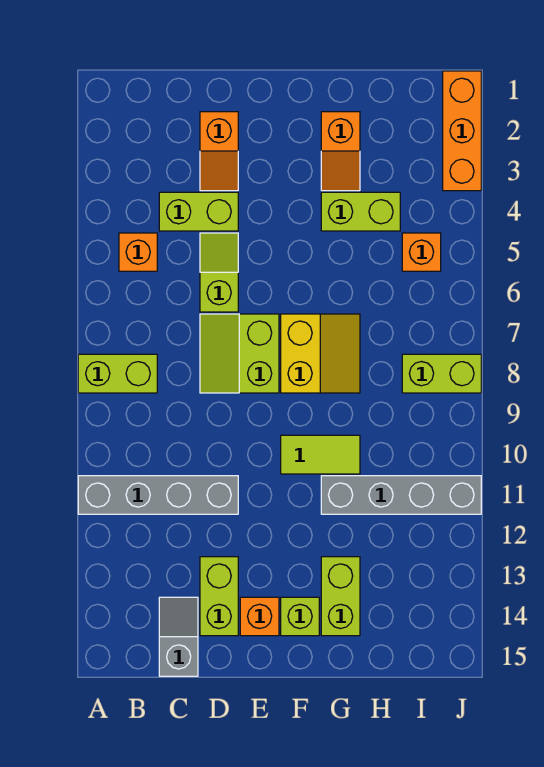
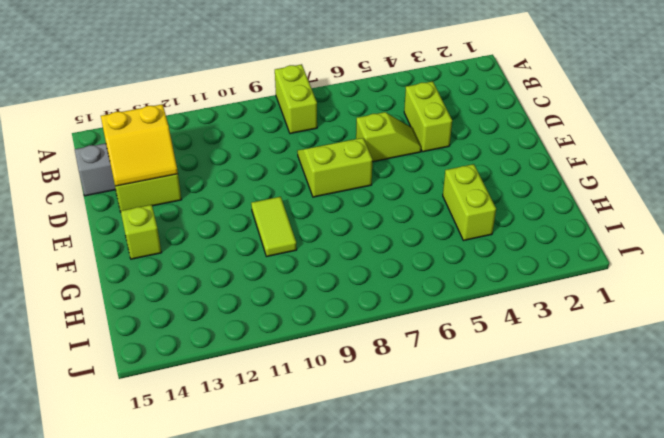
yellow slope C13:D14 level 2 top C -> yellow slope F7:G8 level 1 top F
none -> grey brick A11:D11 level 1
none -> orange brick B5 level 1
none -> orange slope D2:D3 level 1 top 2

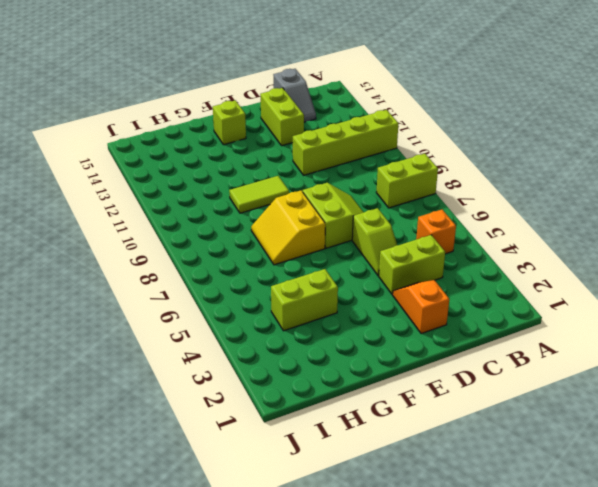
lime brick A11:D11 level 1 -> grey brick A11:D11 level 1
none -> orange brick E14 level 1
none -> orange slope G2:G3 level 1 top 2
none -> grey brick G11:J11 level 1

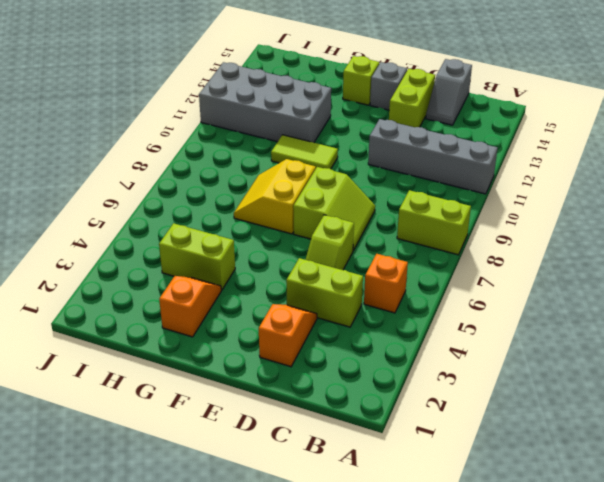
grey brick E14 level 1 -> orange brick E14 level 1
grey brick G11:J12 level 1 -> grey brick G11:J11 level 1
none -> lime brick G13:G14 level 1
none -> orange brick I5 level 1
none -> lime brick I8:J8 level 1

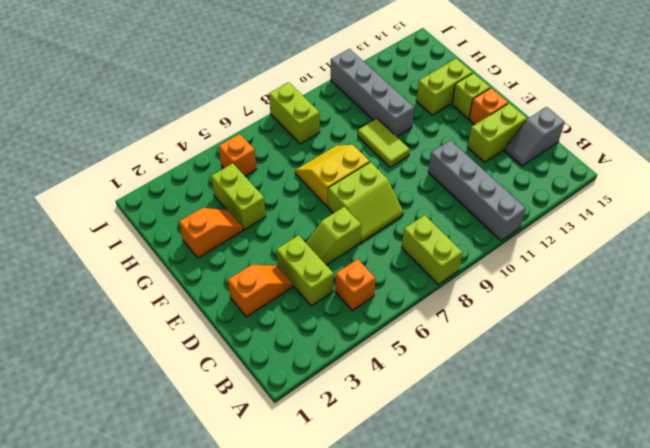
none -> orange brick J1:J3 level 1

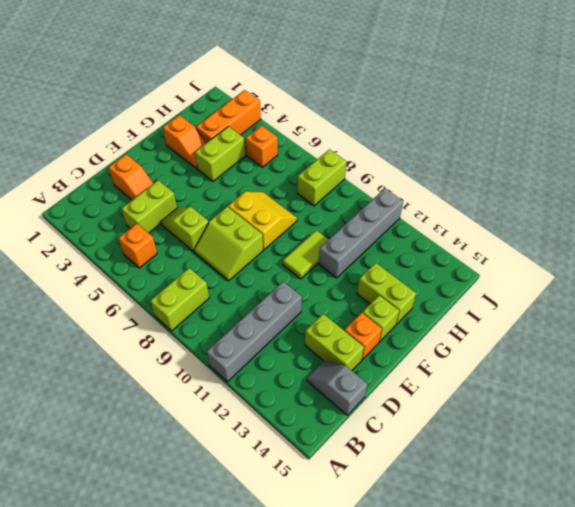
orange brick H3:J3 level 1 -> orange brick J1:J3 level 1

